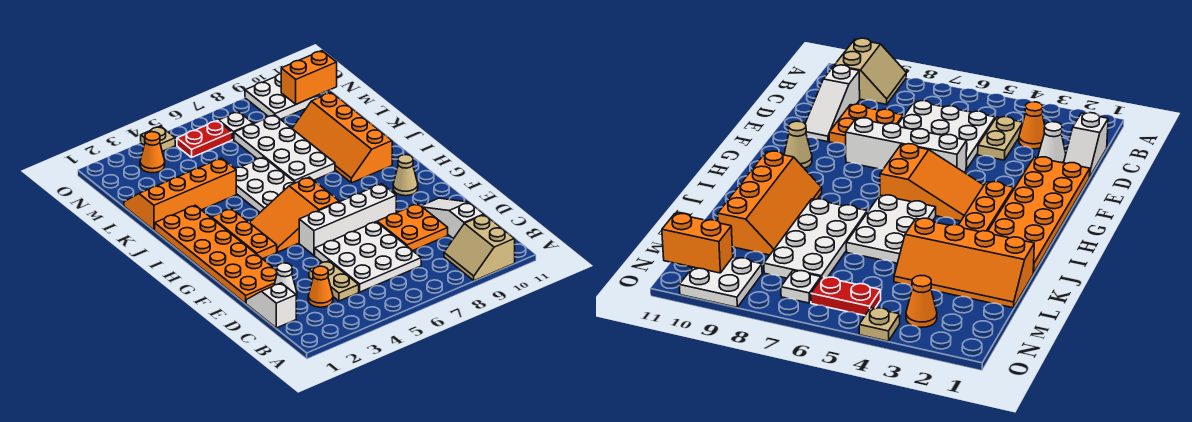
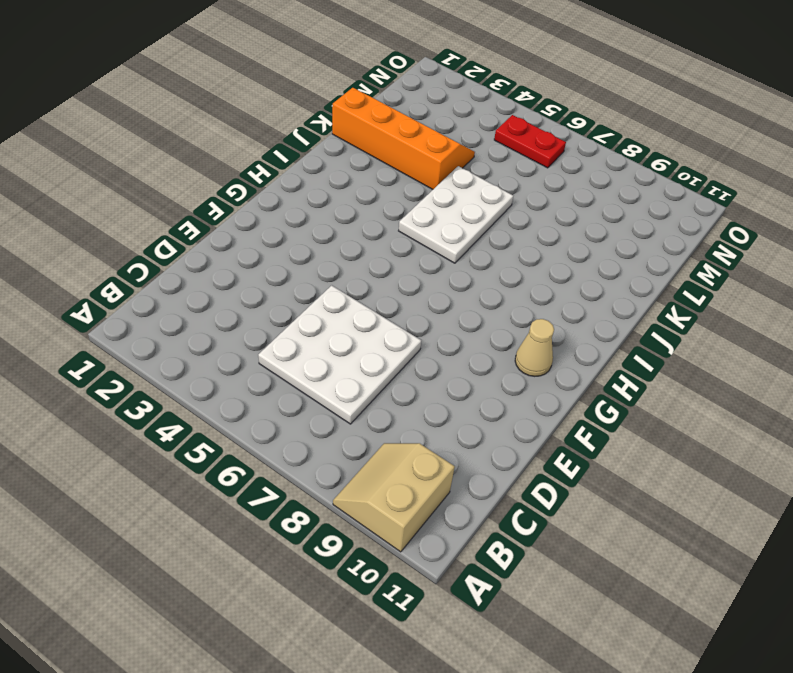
none -> white slope C1:D1 level 1 top C
none -> orange cone C3 level 1
none -> tan plate C4:D4 level 1

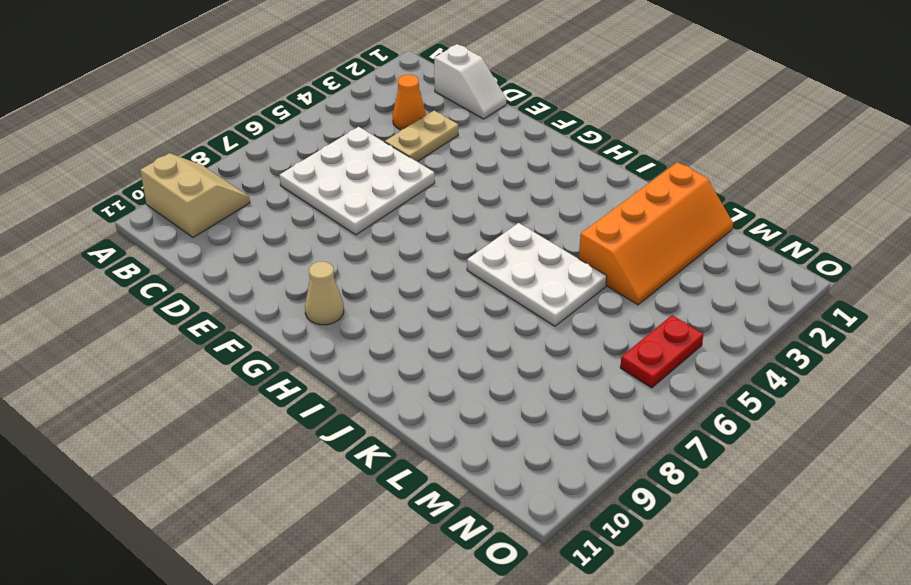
tan plate D3:D4 level 1 -> tan plate C4:D4 level 1
none -> white slope C10:E10 level 1 top C
none -> white cone D2 level 1
none -> orange plate D8:E9 level 1

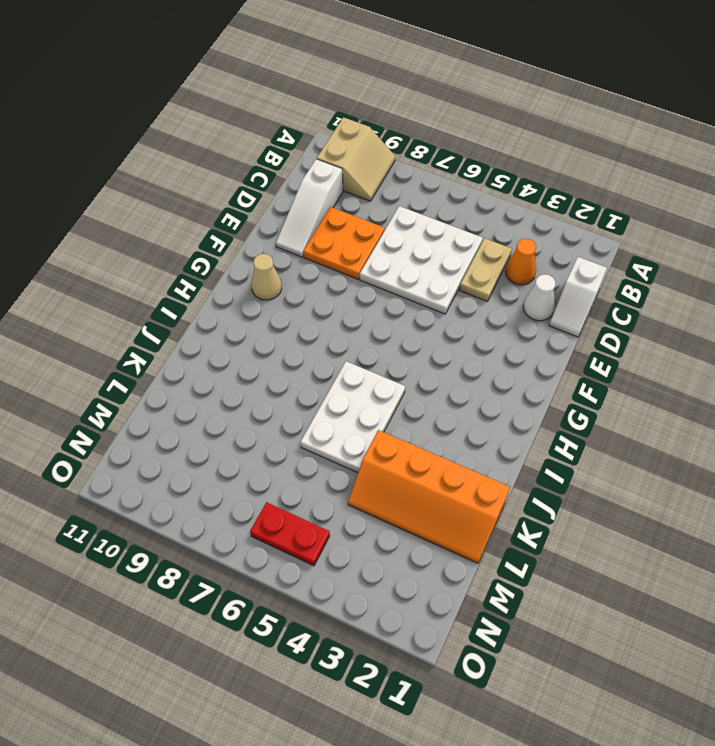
none -> orange plate E1:J2 level 1
none -> white brick F5:F8 level 1
none -> orange plate G3:I3 level 1

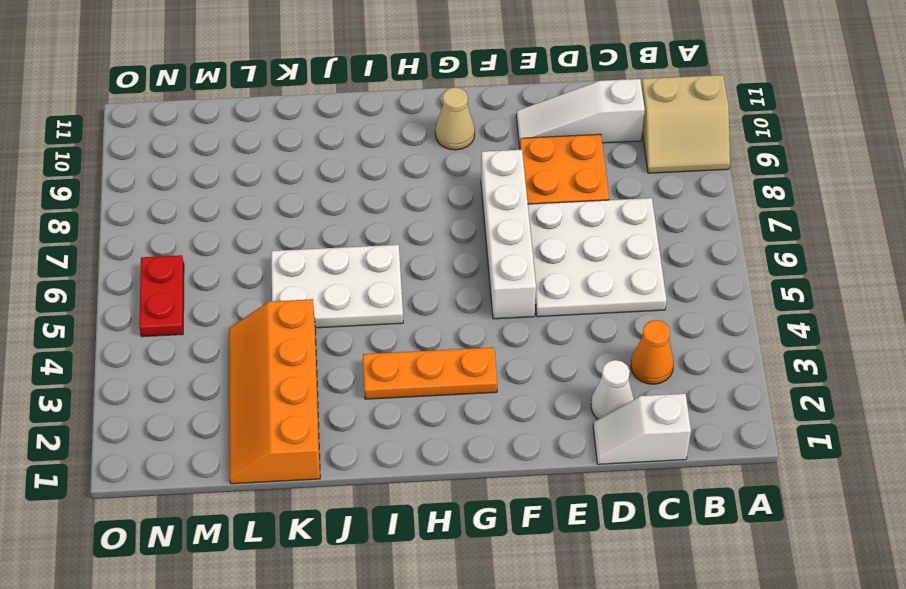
none -> tan plate C4:D4 level 1
none -> orange plate E1:J2 level 1
none -> orange slope G4:H6 level 1 top 6

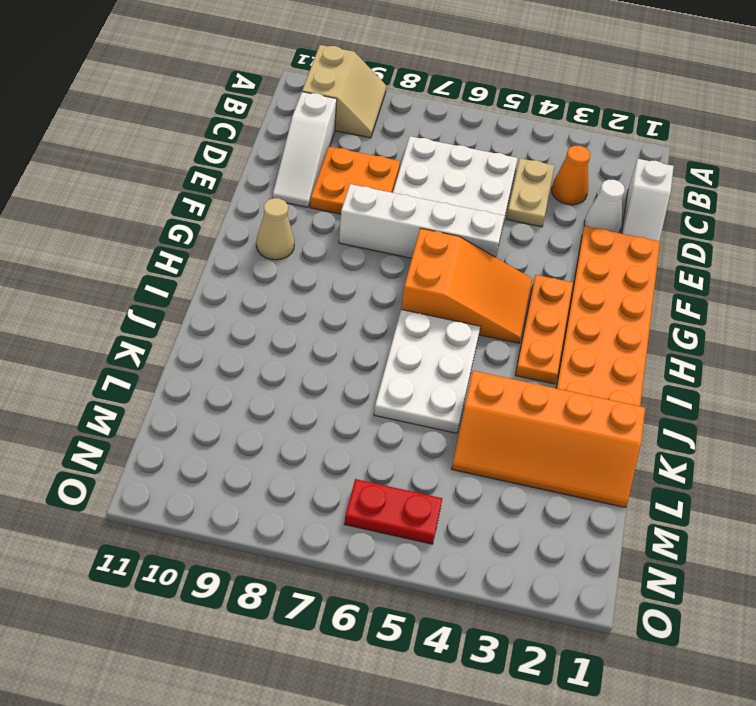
none -> orange slope I9:L10 level 1 top 10
none -> white plate J7:M8 level 1
none -> orange cone N3 level 1

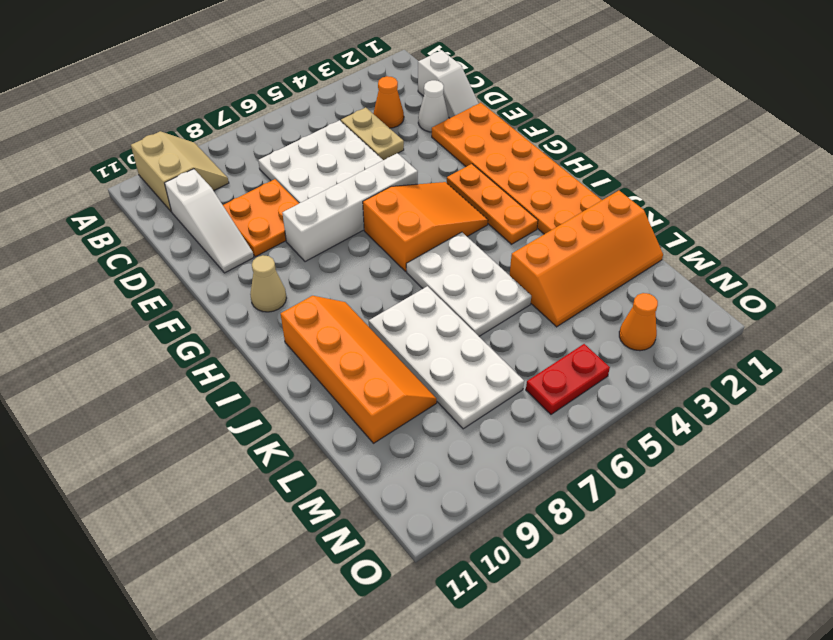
none -> white plate N7 level 1
none -> white plate N9:O10 level 1
none -> tan plate O4 level 1

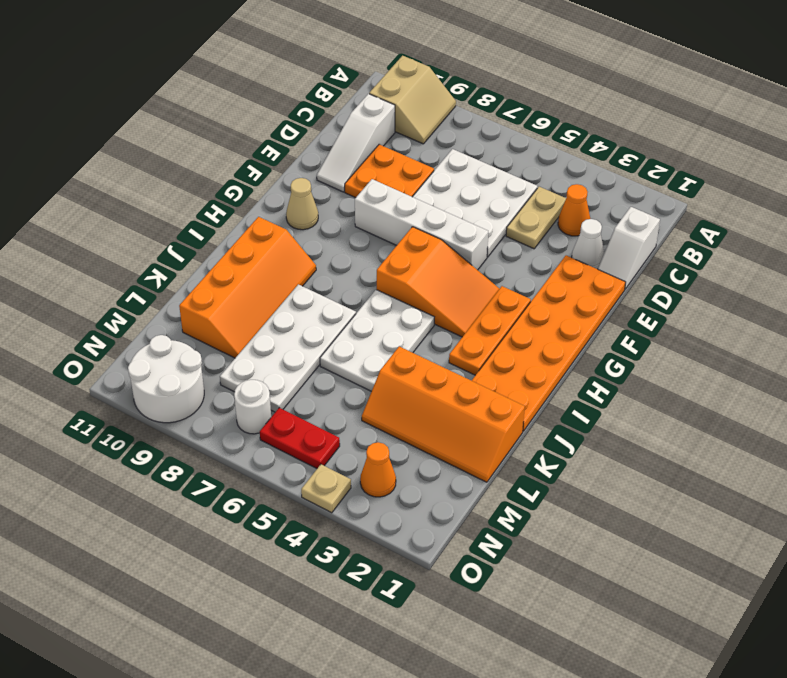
white round brick N7 level 1 -> white plate N7 level 1
white round brick N9:O10 level 1 -> white plate N9:O10 level 1
none -> orange brick N10:N11 level 2

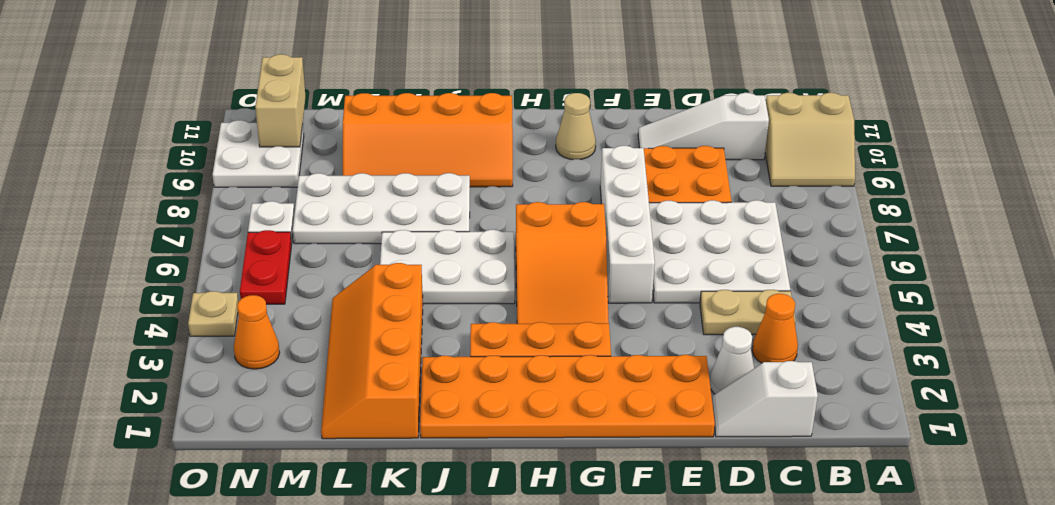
tan brick N10:N11 level 2 -> orange brick N10:N11 level 2

